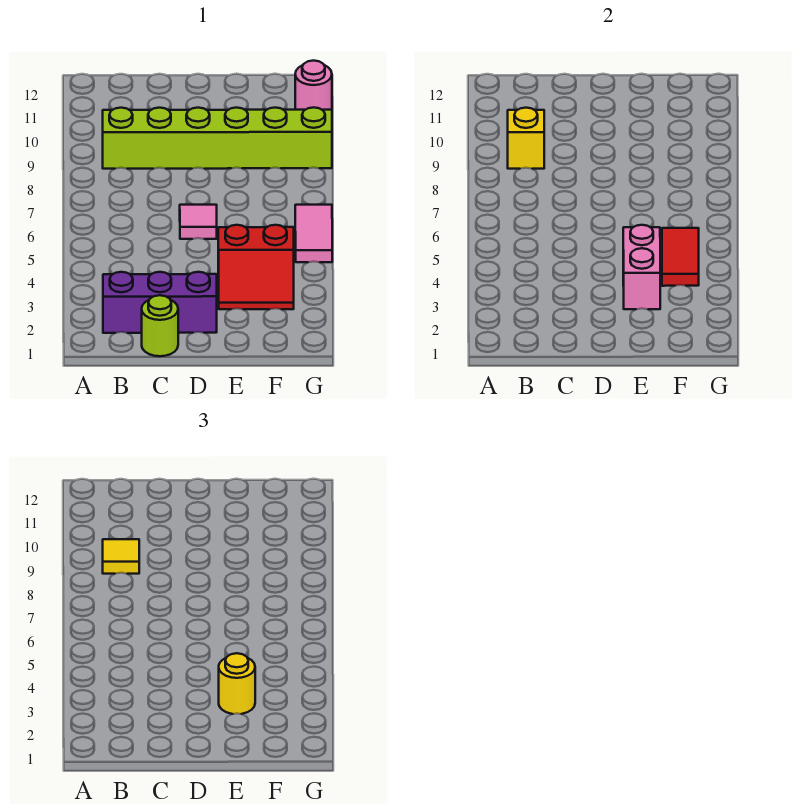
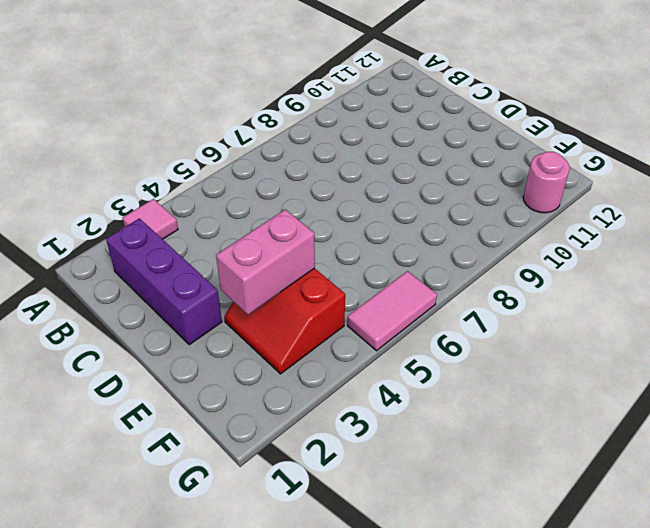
pink tile A3 level 1 -> pink tile D6 level 1
none -> lime brick B9:G9 level 1
none -> lime round brick C1 level 1
none -> yellow brick B9 level 2

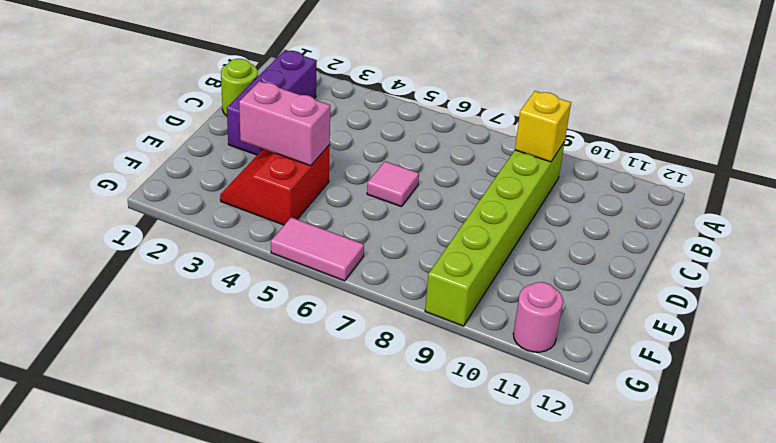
none -> red tile F4:F5 level 2
none -> yellow tile B9 level 3
none -> yellow round brick E3 level 3

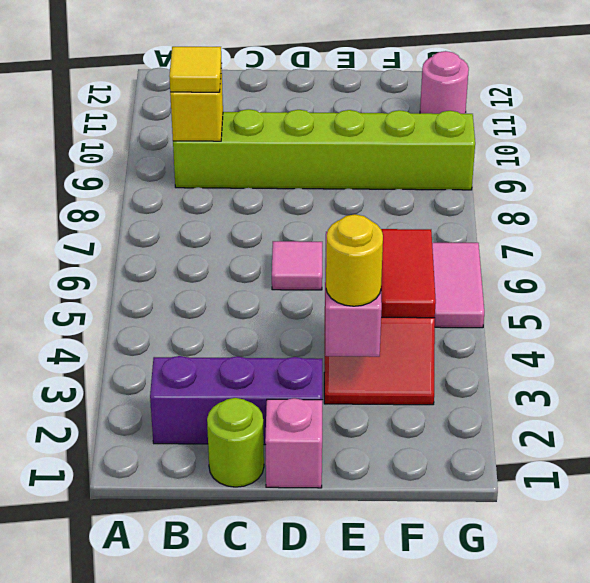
pink brick D1 level 1 -> none

